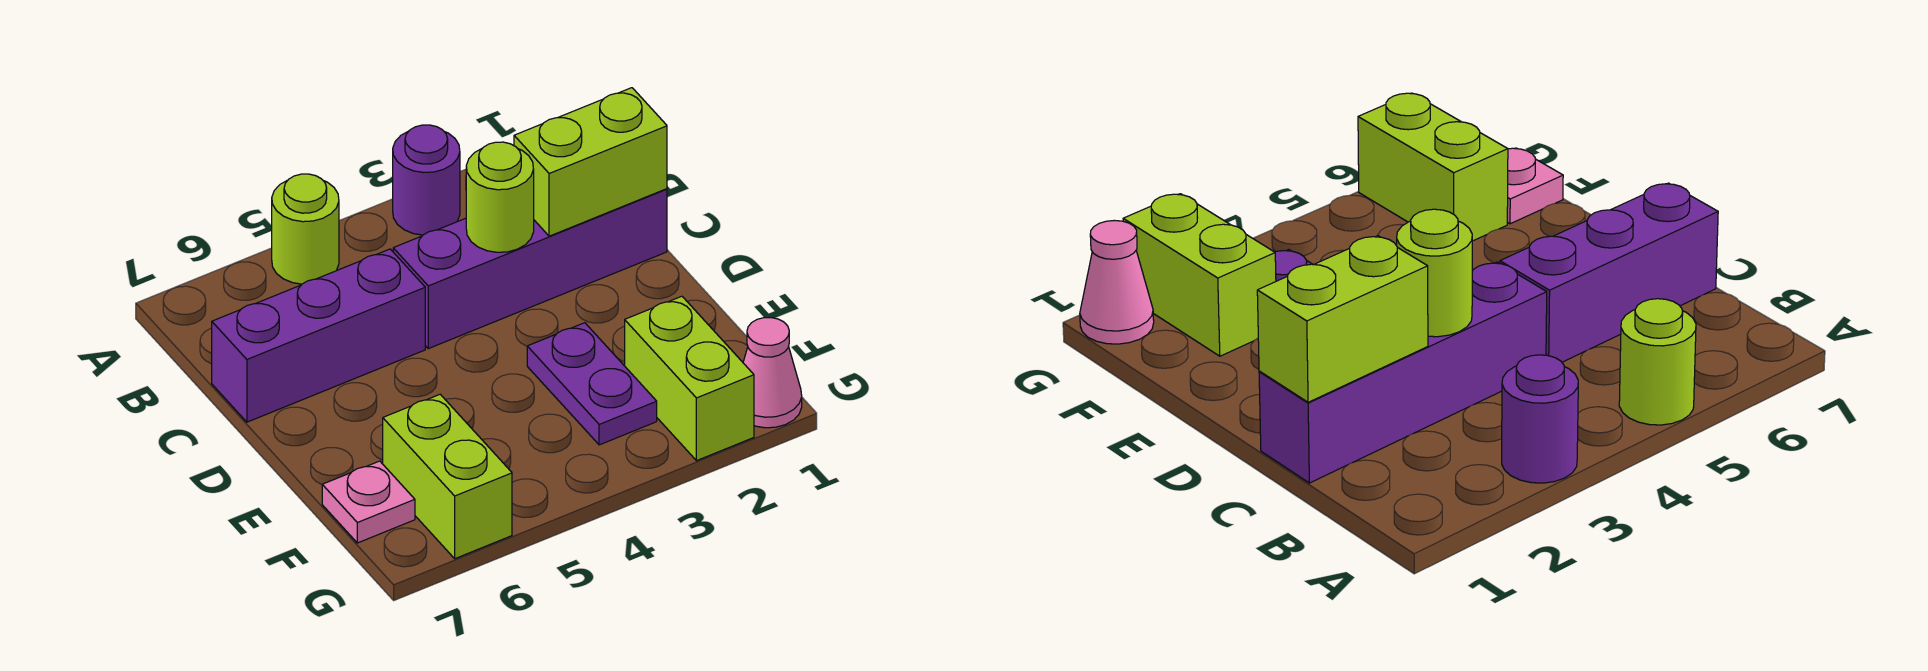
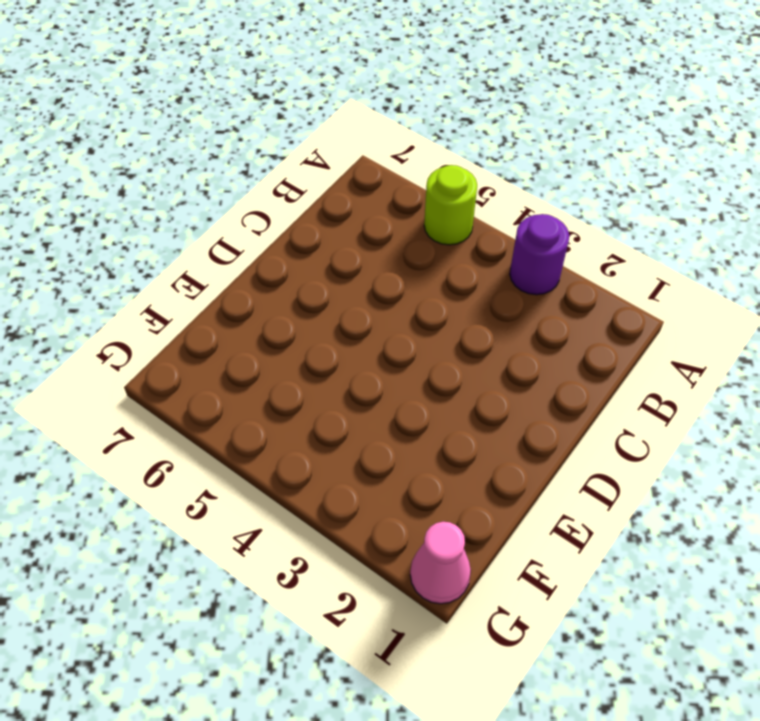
none -> purple brick C1:C4 level 1
none -> purple brick C5:C7 level 1

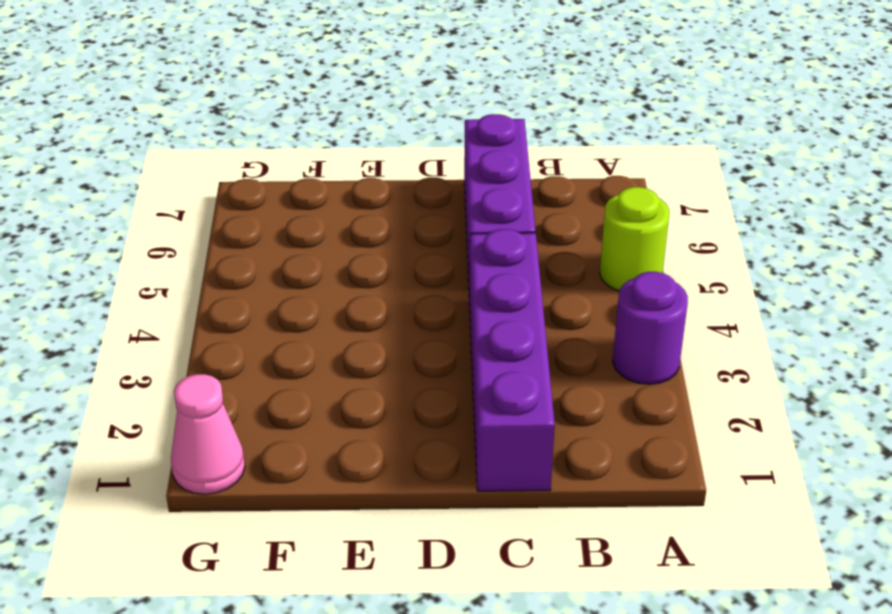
none -> purple plate E3:F3 level 1
none -> lime brick F2:G2 level 1

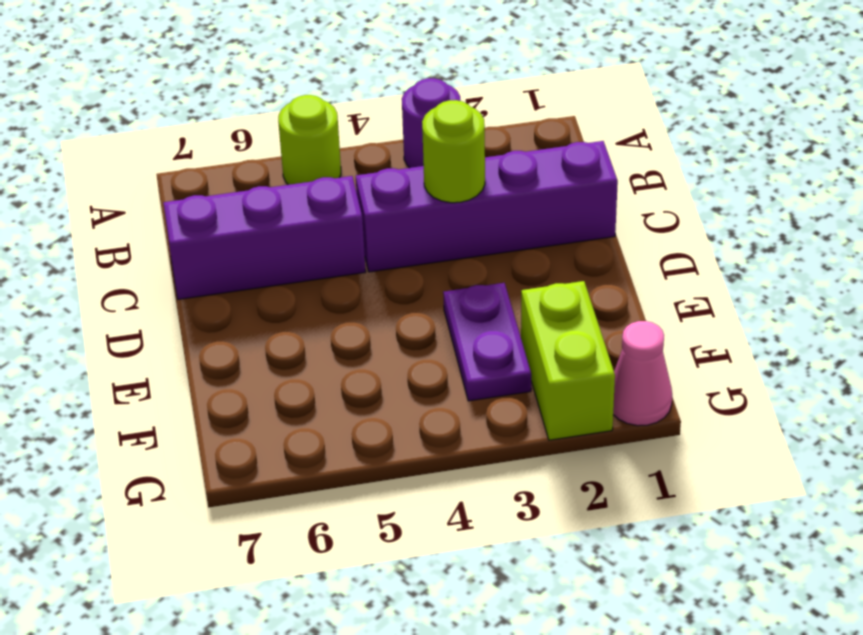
none -> lime brick F6:G6 level 1
none -> pink plate F7 level 1

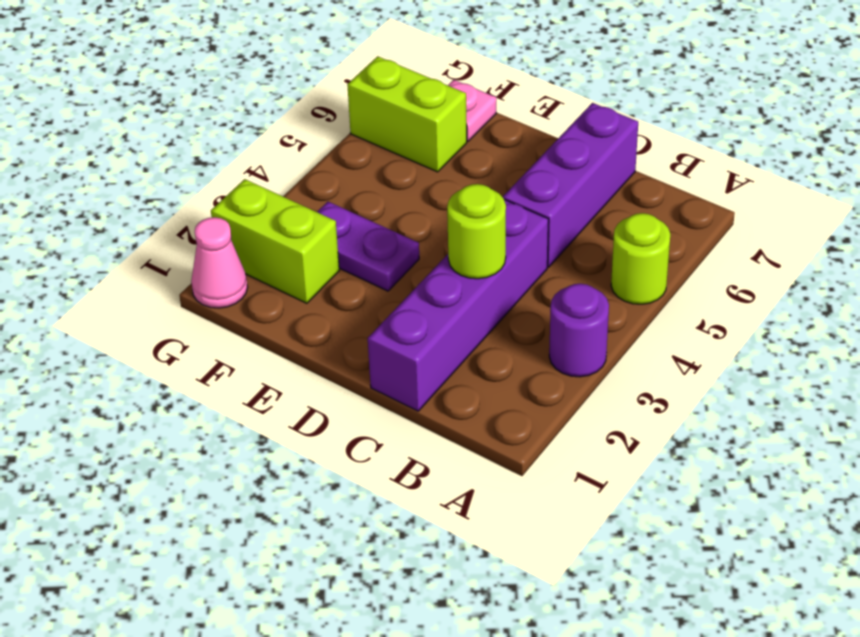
none -> lime brick C1:C2 level 2

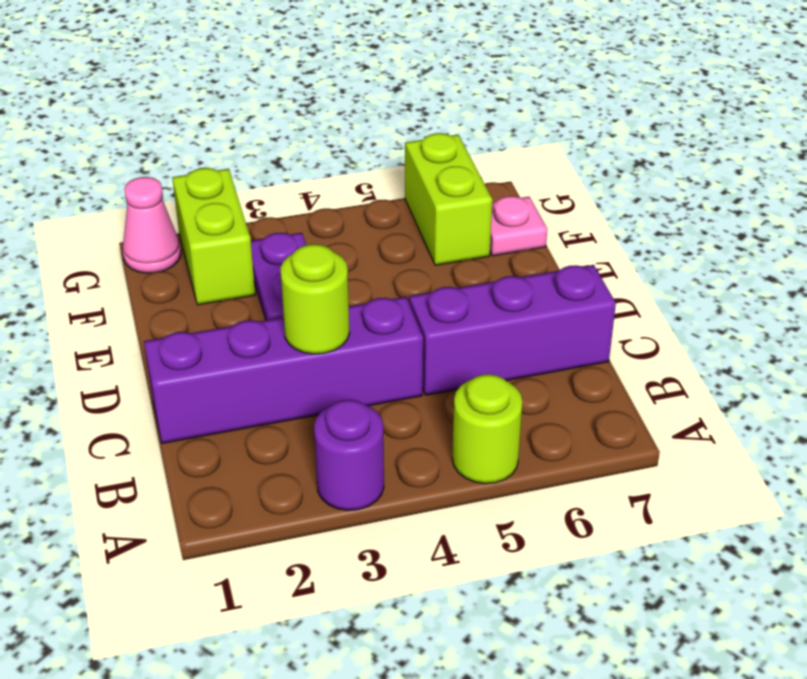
none -> lime brick C1:C2 level 2

